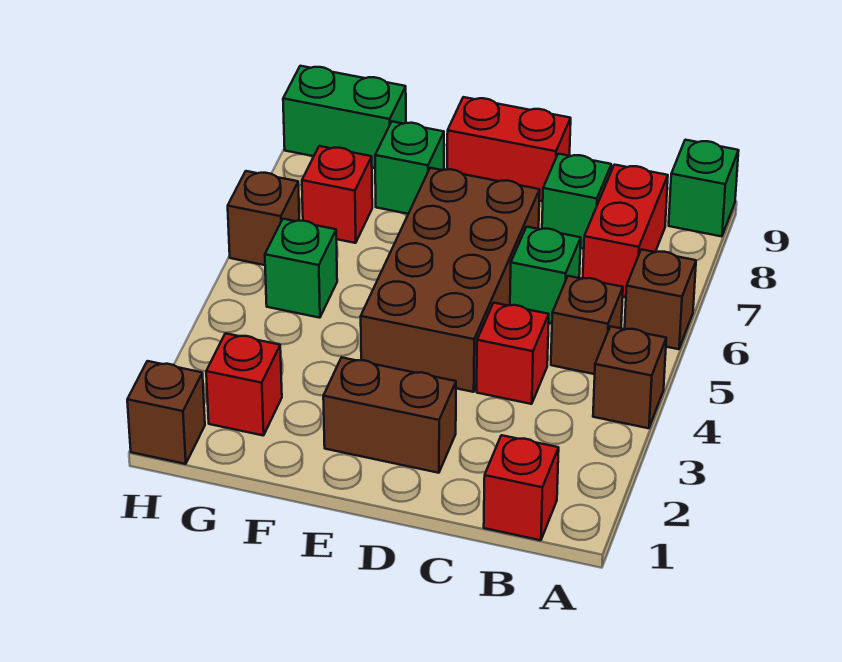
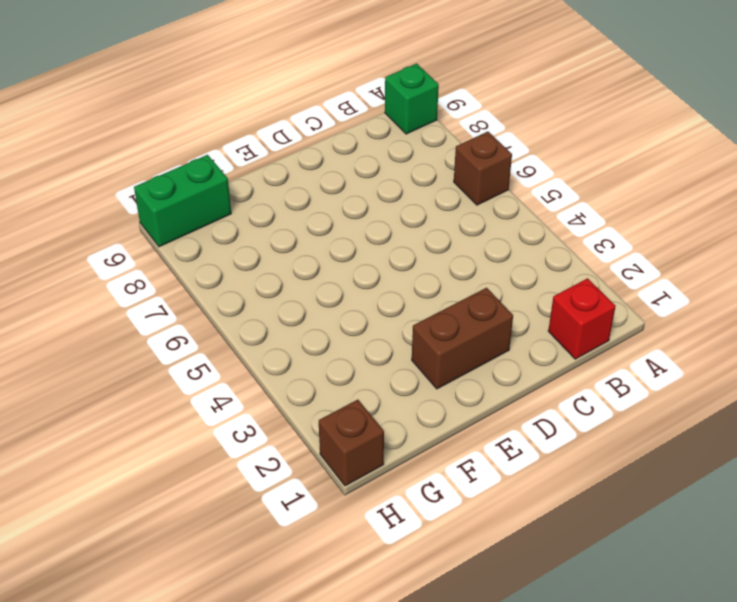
none -> brown brick A4 level 1
none -> brown brick B5 level 1
none -> red brick B7:B8 level 1

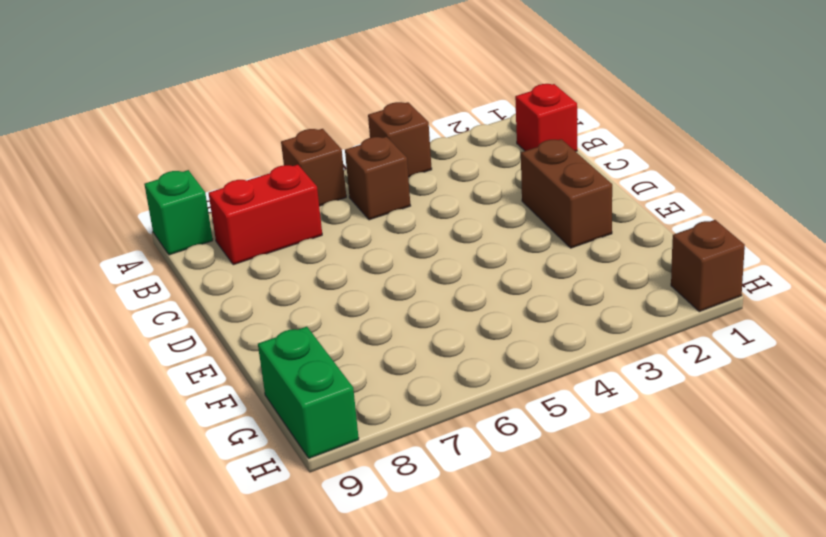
none -> red brick C4 level 1
none -> green brick C6 level 1
none -> green brick C8 level 1

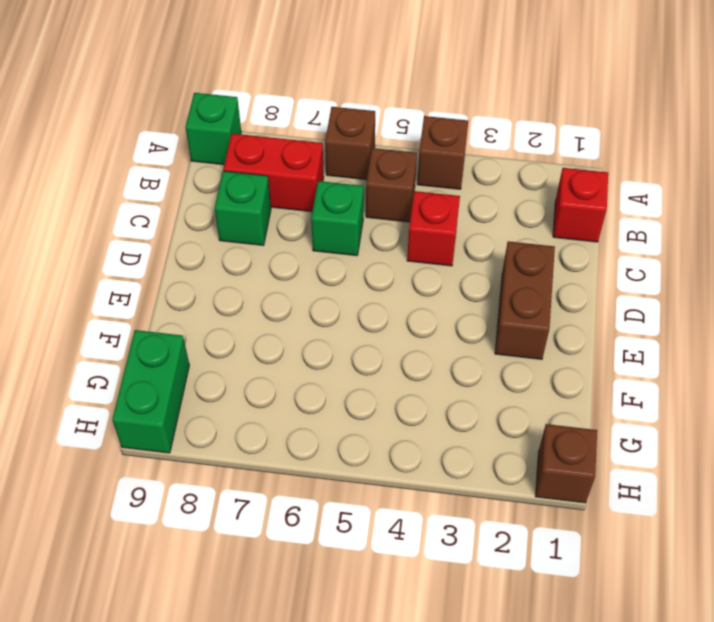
none -> brown brick D4:E7 level 1
none -> red brick D9:E9 level 1
none -> green brick F8 level 1

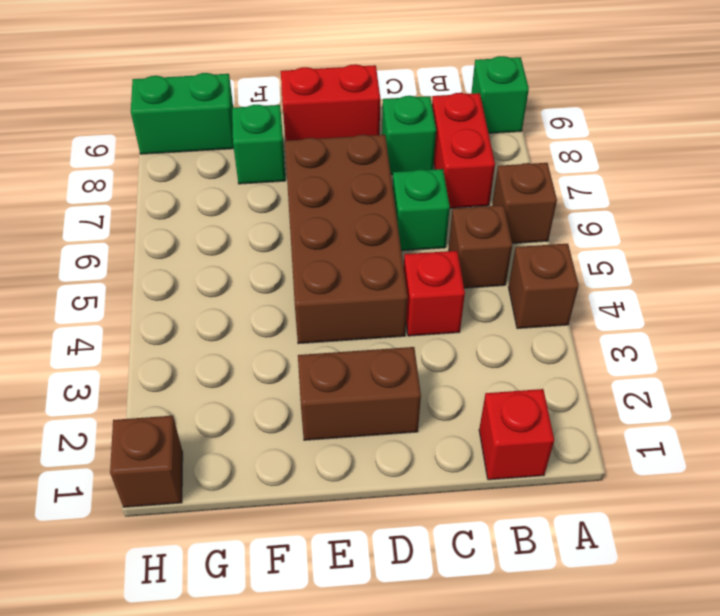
none -> red brick G2 level 1
none -> green brick G5 level 1
none -> red brick G7 level 1

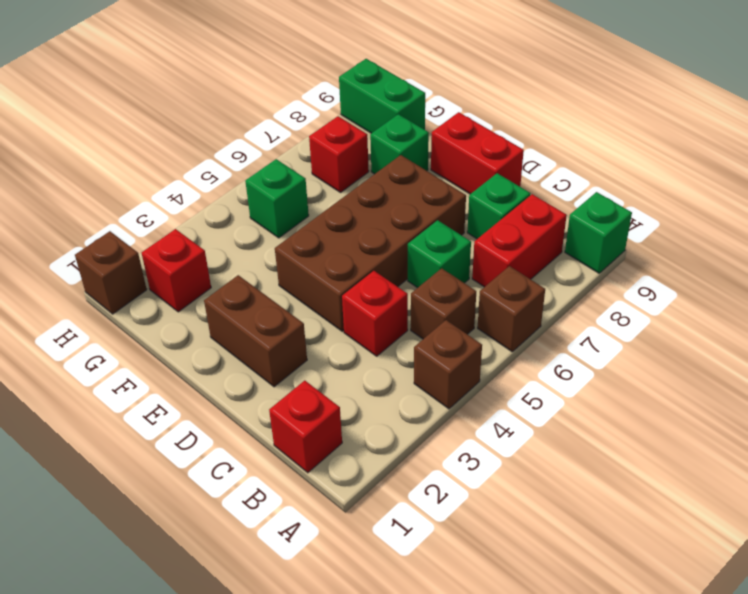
none -> brown brick H6 level 1

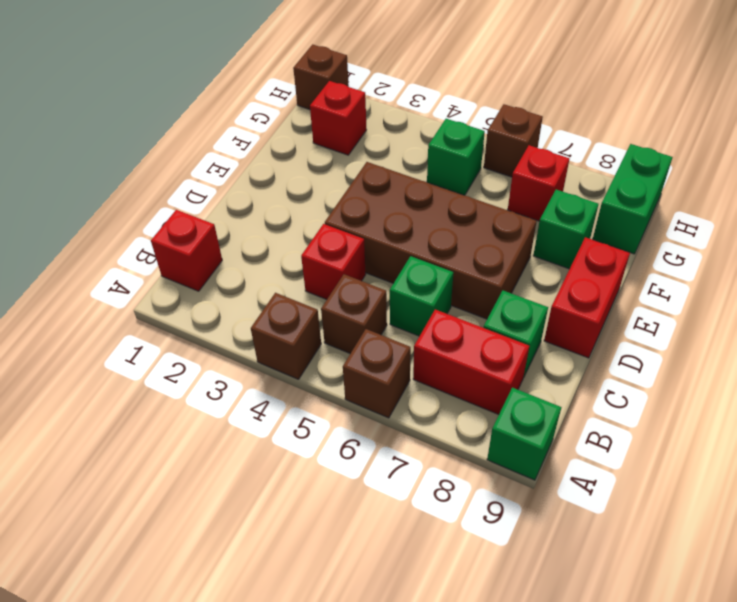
none -> brown brick D2:E2 level 1

